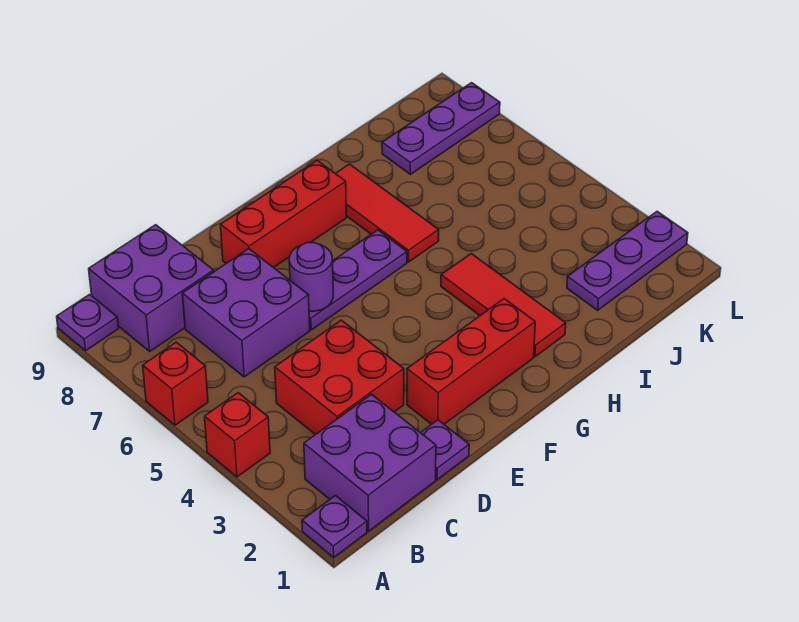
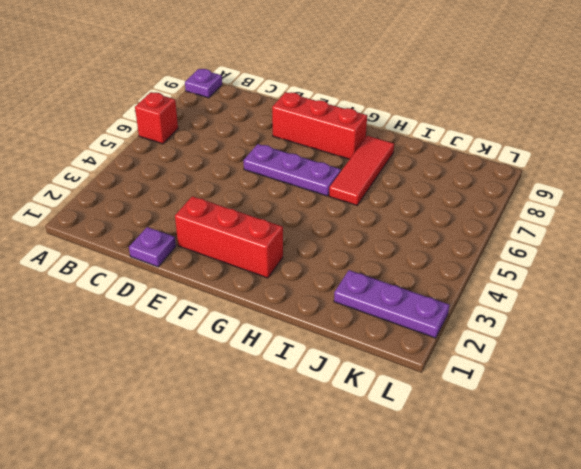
none -> purple plate A1 level 1
none -> red brick A4 level 1
none -> purple brick B1:C2 level 1

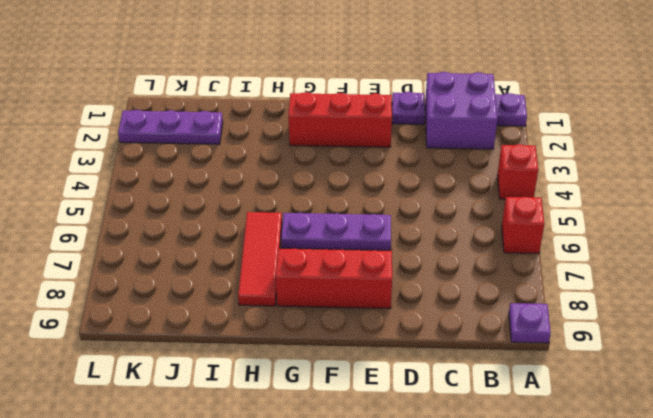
none -> purple brick B8:C9 level 1
none -> red brick C3:D4 level 1
none -> purple brick C6:D7 level 1

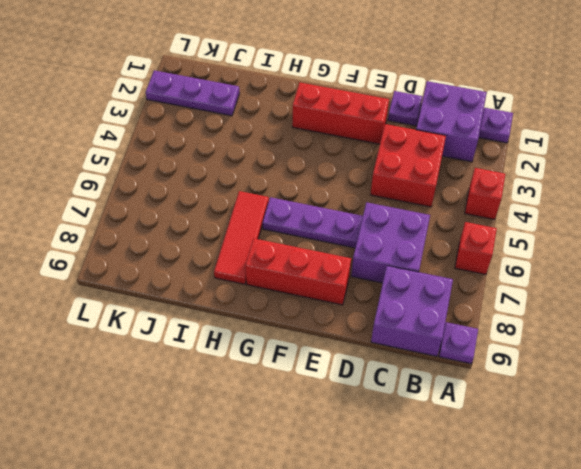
none -> red tile H2:H4 level 1
none -> purple plate J8:L8 level 1
none -> purple round brick E6 level 2

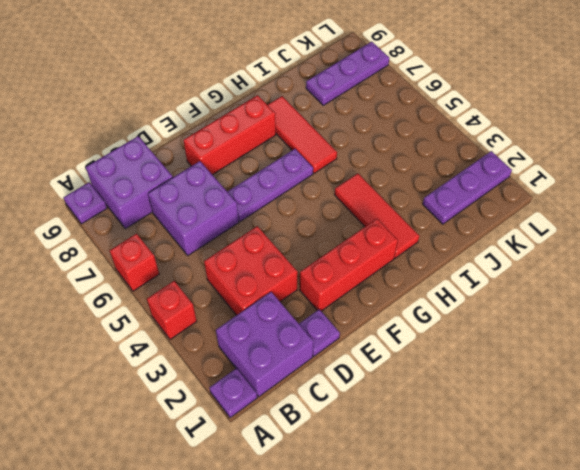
none -> purple round brick E6 level 2

